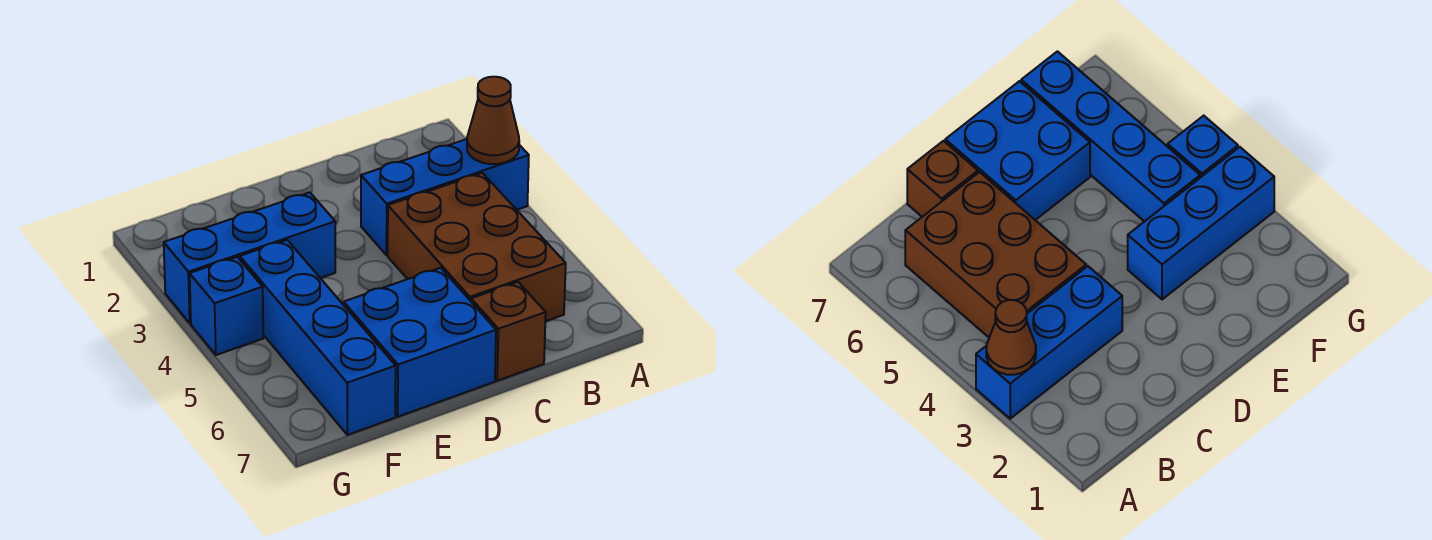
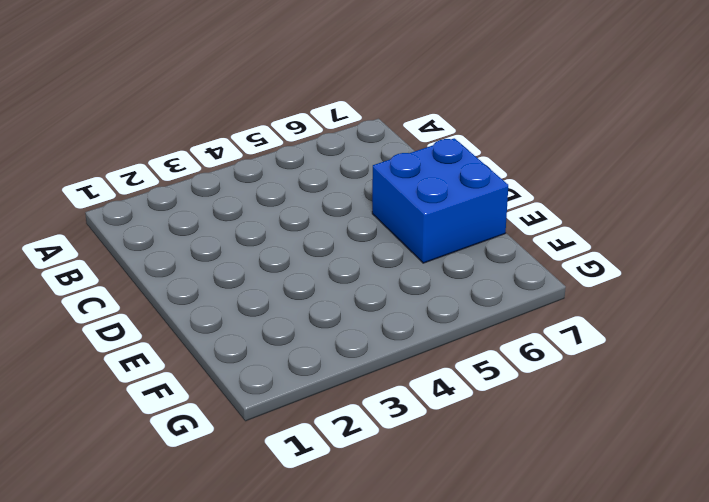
none -> blue brick A3:C3 level 1
none -> brown brick B4:C6 level 1

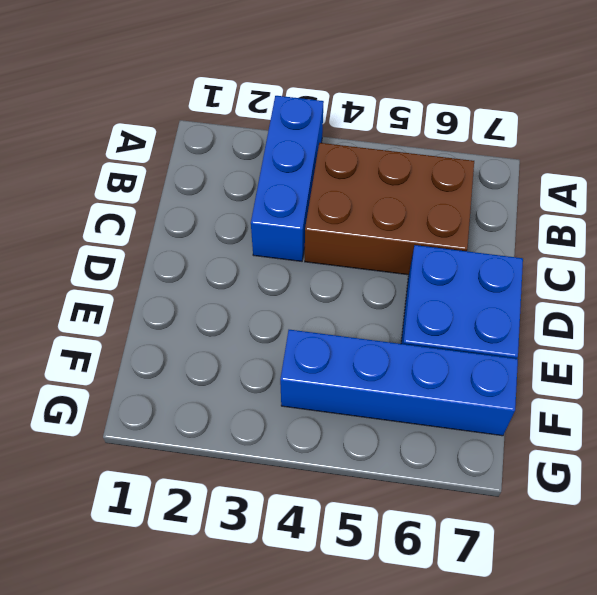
none -> brown brick C7 level 1
none -> blue brick E3:G3 level 1

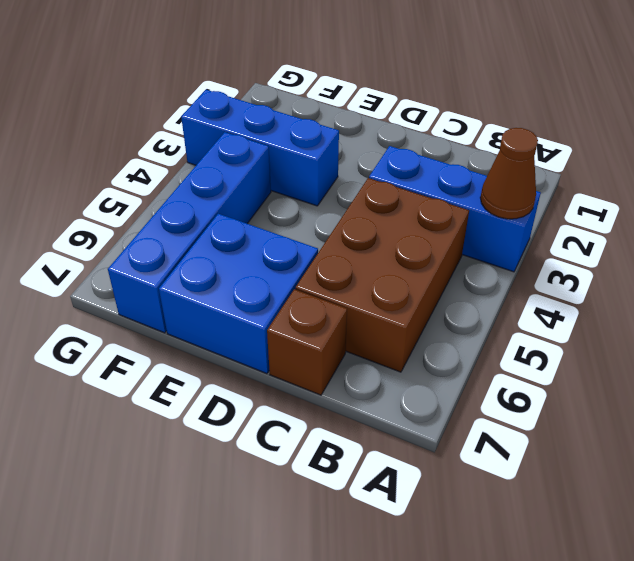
none -> blue brick G4 level 1

